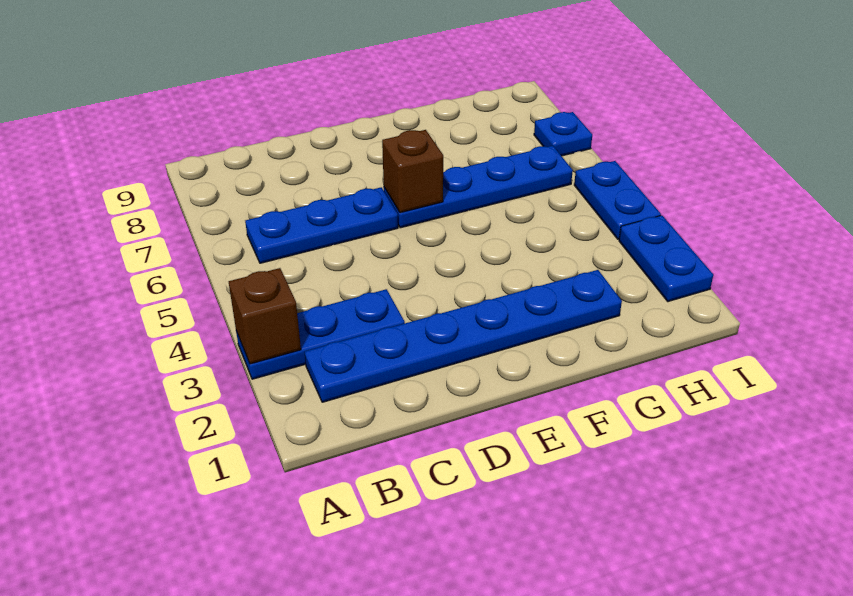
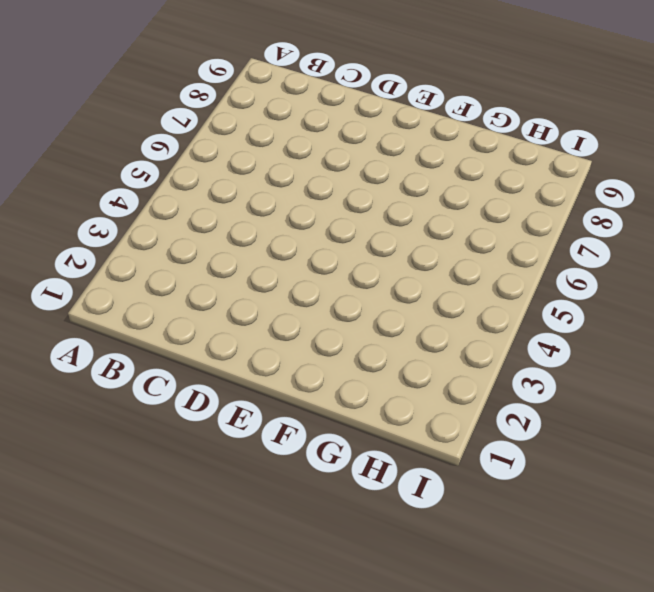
none -> blue plate A3:C3 level 1
none -> blue plate B2:G2 level 1

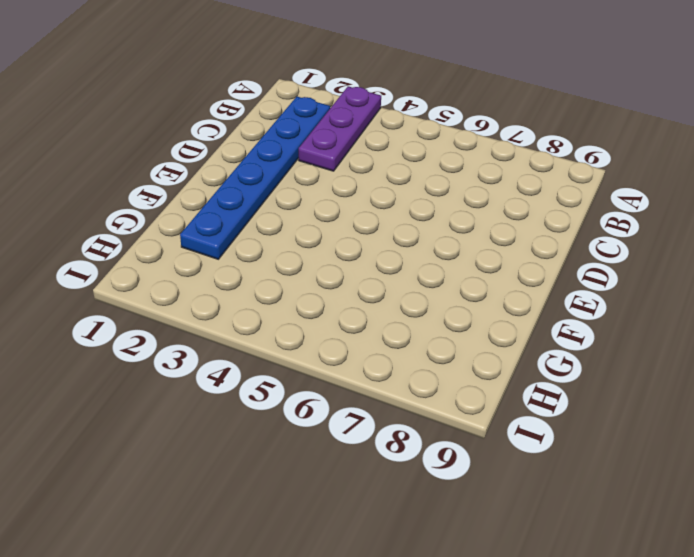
purple plate A3:C3 level 1 -> blue plate A3:C3 level 1
none -> blue plate B6:D6 level 1
none -> blue plate E6:H6 level 1

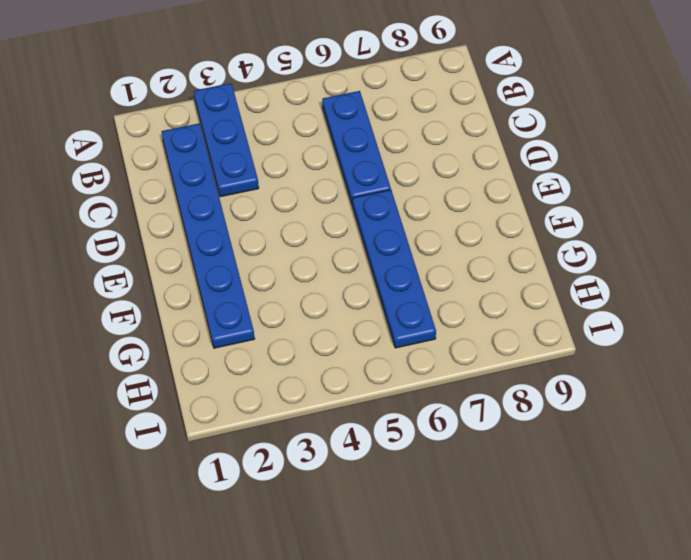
none -> blue plate I2:I3 level 1
none -> blue plate I4:I5 level 1

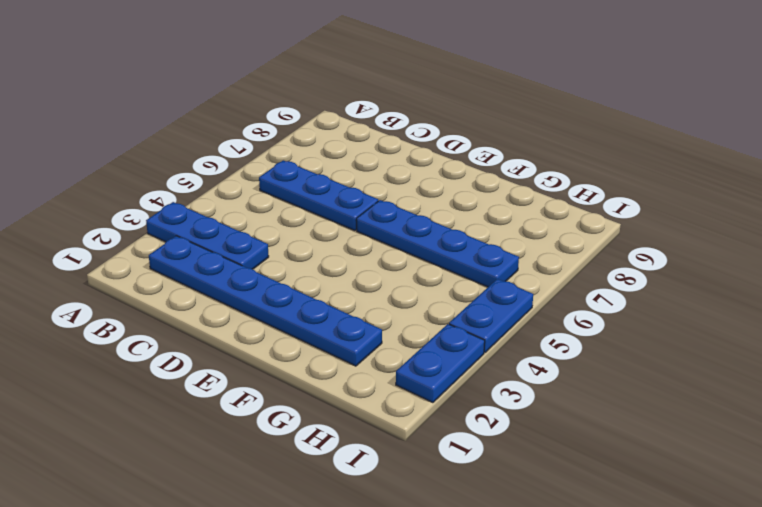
none -> blue plate I7 level 1
none -> brown brick A3 level 2

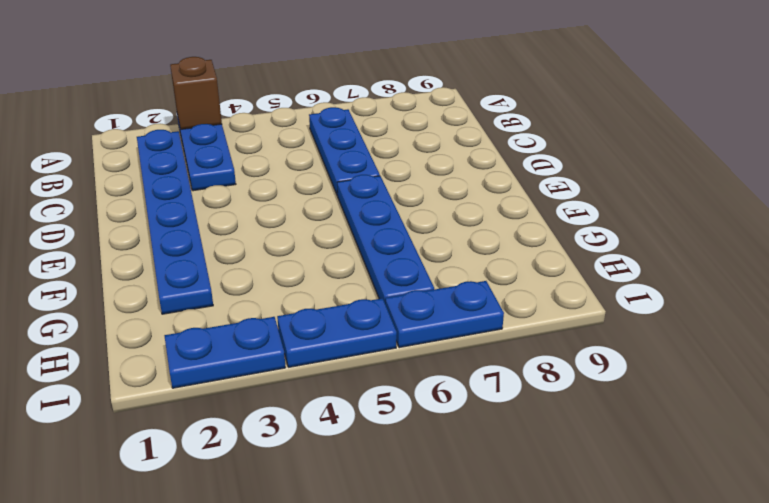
blue plate I6:I7 level 1 -> blue plate I7 level 1
none -> brown brick E6 level 2

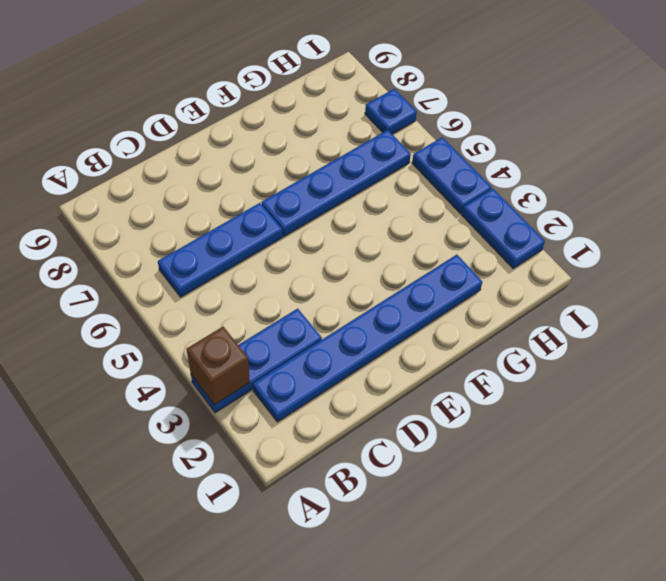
none -> brown brick E6 level 2

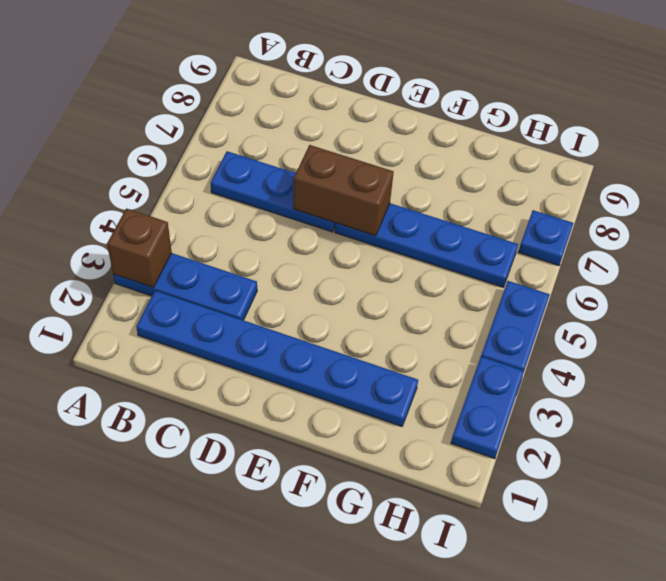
brown brick D6:E6 level 2 -> brown brick E6 level 2

